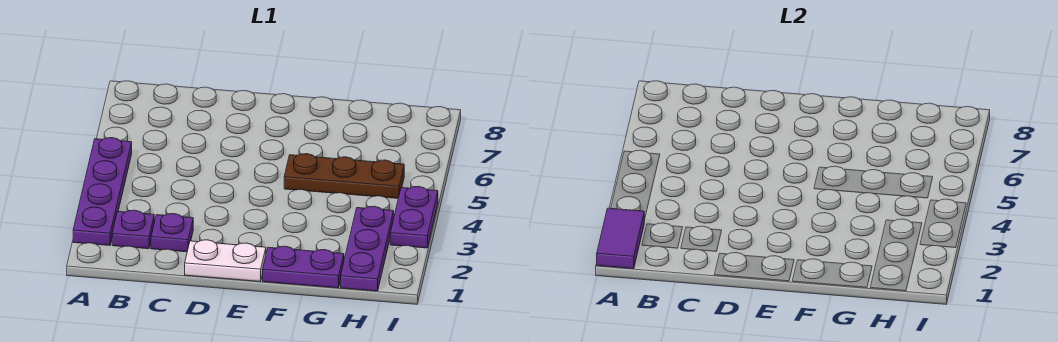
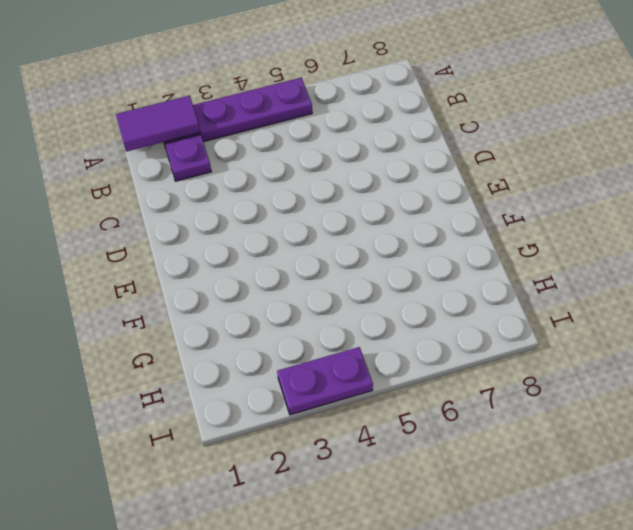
none -> purple plate C2 level 1
none -> white plate D1:E1 level 1

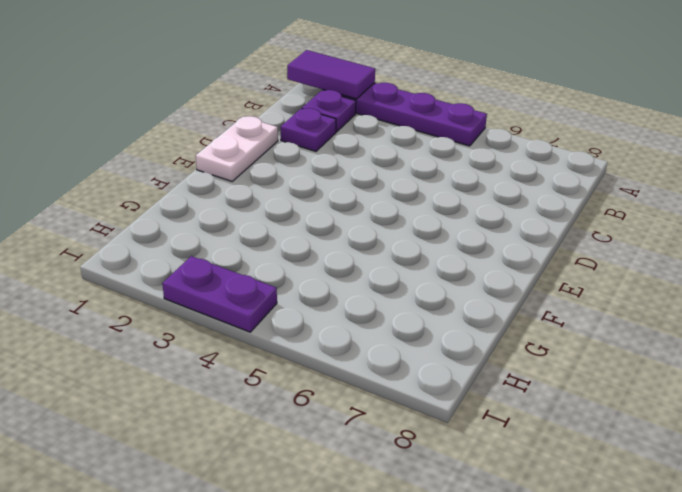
none -> purple plate F1:G1 level 1
none -> brown plate F5:H5 level 1

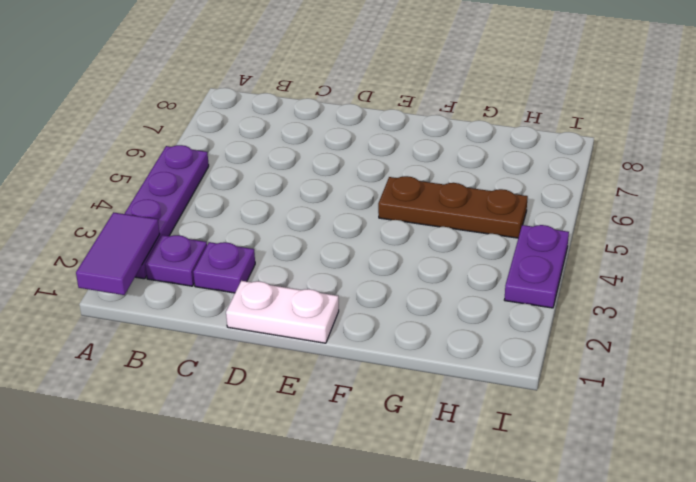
none -> purple plate F1:G1 level 1
none -> purple plate H1:H3 level 1

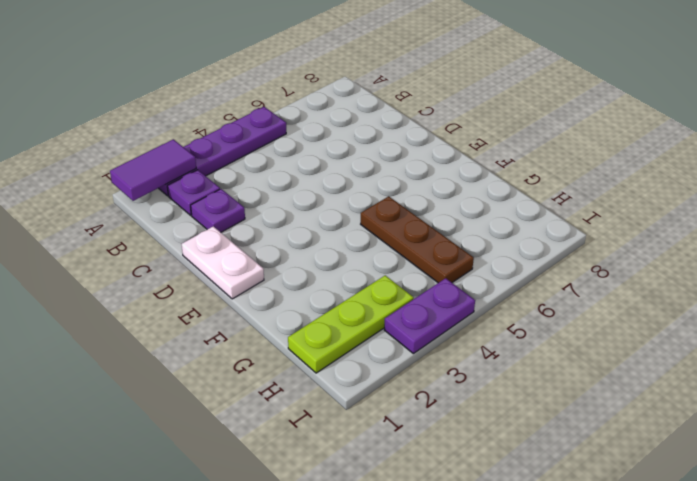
lime plate H1:H3 level 1 -> purple plate H1:H3 level 1
none -> purple plate F1:G1 level 1

